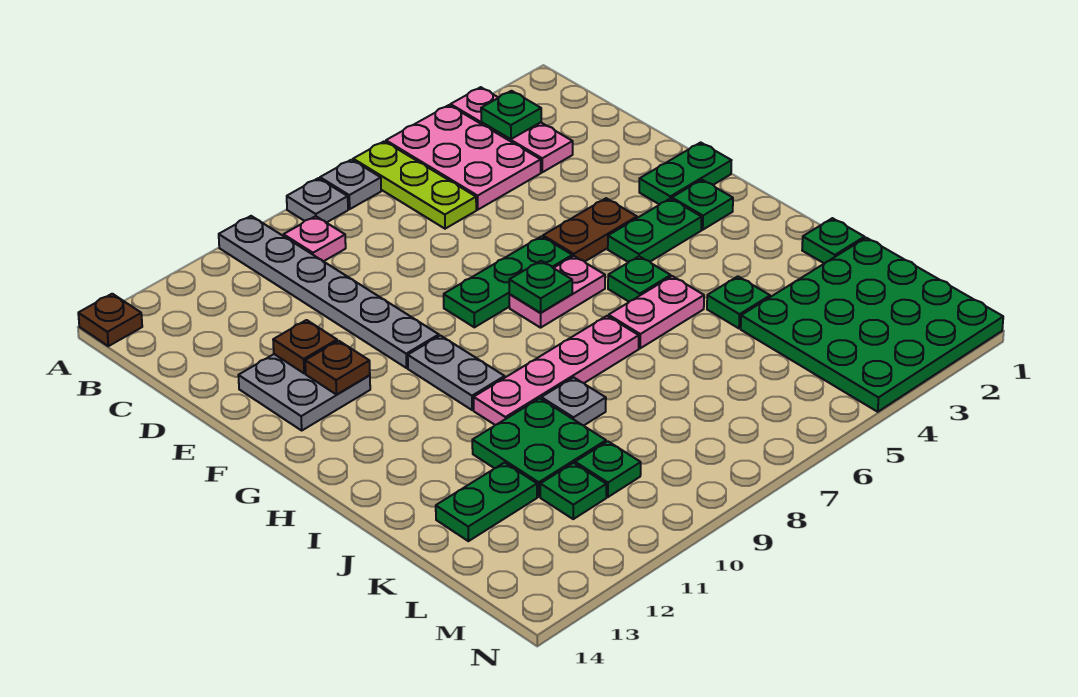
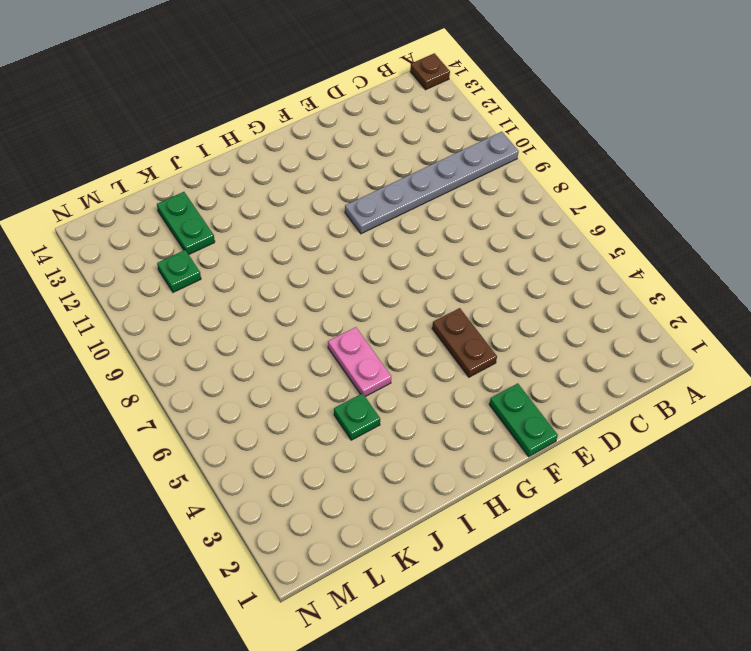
none -> pink plate A3:C3 level 1
none -> pink plate A4:C5 level 1
none -> lime plate A6:C6 level 1
none -> grey plate A7 level 1

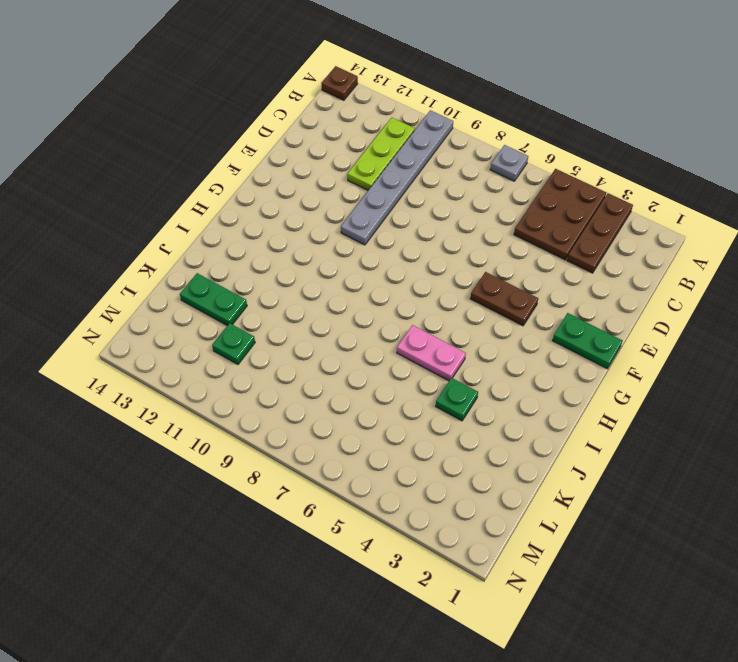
brown plate A3:C3 level 1 -> pink plate A3:C3 level 1
brown plate A4:C5 level 1 -> pink plate A4:C5 level 1
lime plate B11:D11 level 1 -> lime plate A6:C6 level 1
none -> grey plate A8 level 1
none -> pink plate B9 level 1
none -> grey plate E12:F13 level 1
none -> green plate F6:F8 level 1

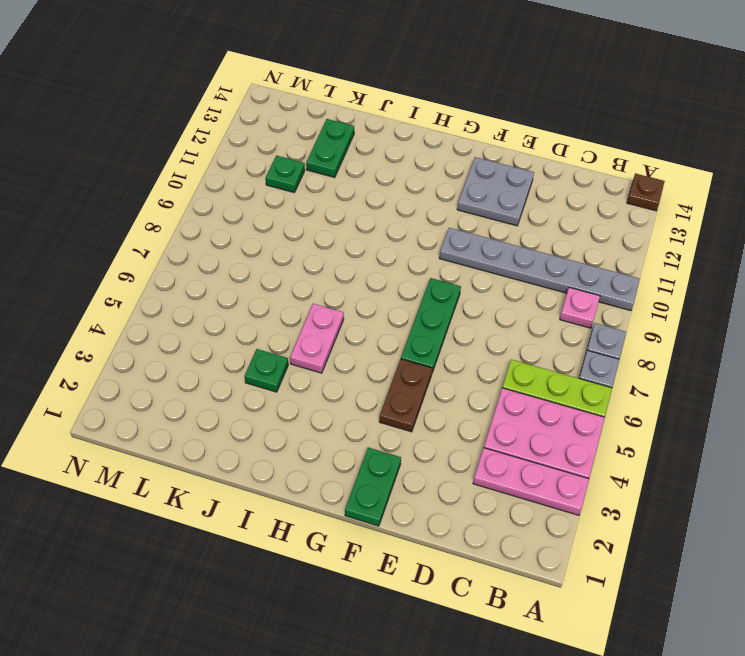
none -> green plate G2 level 1
none -> green plate G3:G4 level 1
none -> pink plate G6:G7 level 1
none -> grey plate G10:H10 level 1

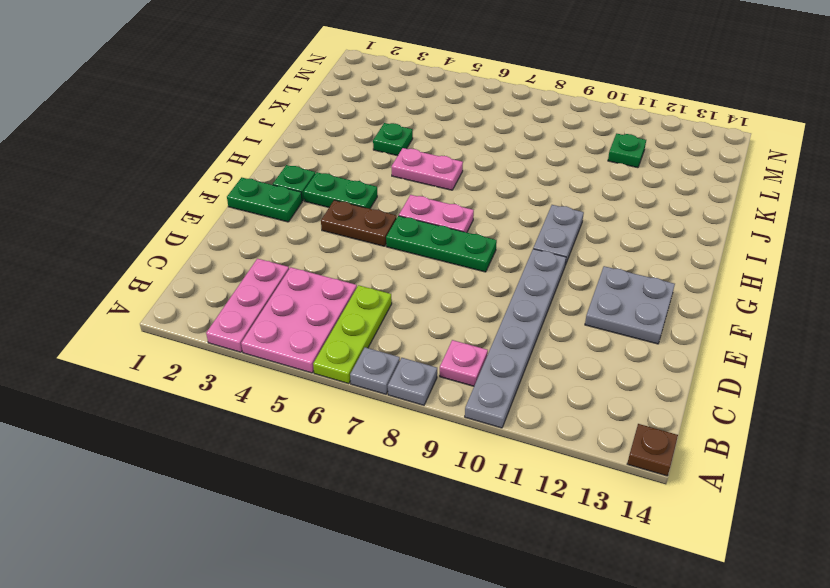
none -> green plate H5 level 1
none -> pink plate I7:I10 level 1
none -> green plate J1 level 1
none -> grey plate J9 level 1

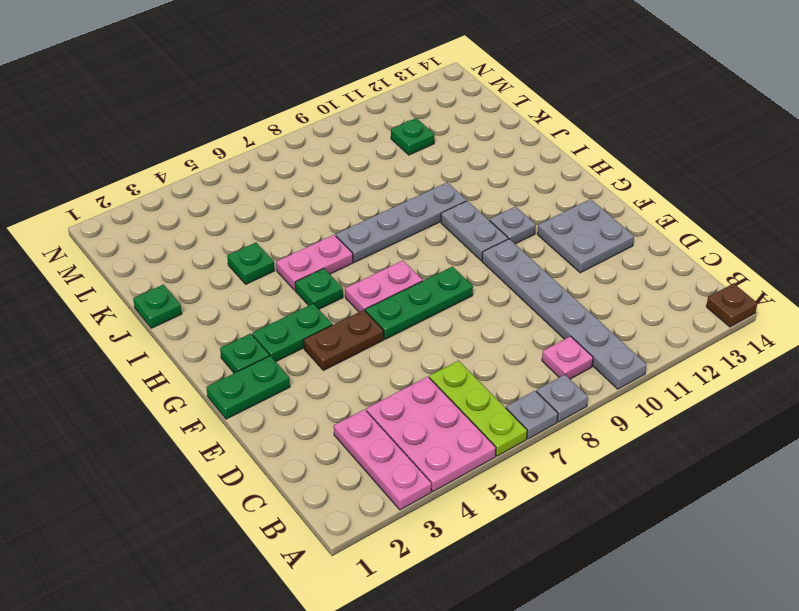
grey plate G11 level 1 -> grey plate J9 level 1
grey plate I7:I10 level 1 -> pink plate I7:I10 level 1
none -> green plate J10:K11 level 1
none -> green plate K1:N4 level 1
none -> green plate K12:K13 level 1
none -> green plate L10 level 1

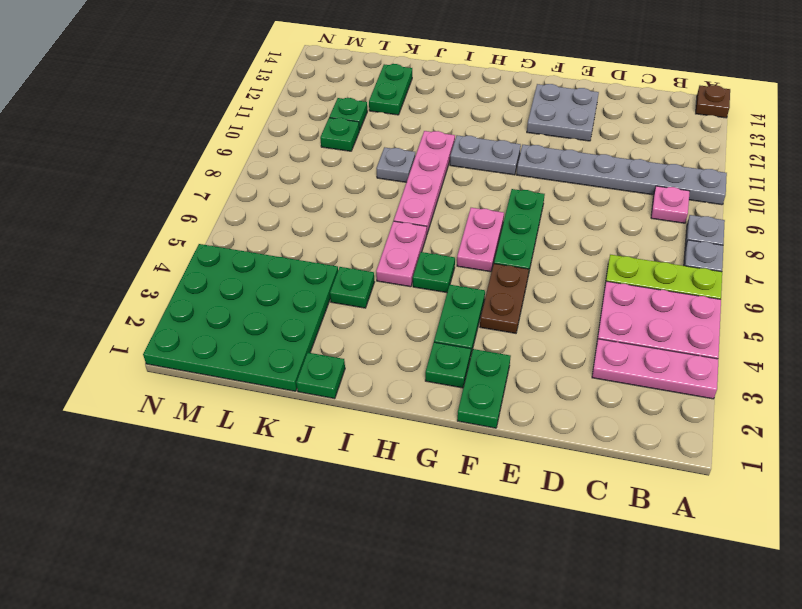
none -> green plate J10:K11 level 1
none -> green plate B3 level 2
none -> brown plate E12 level 2
none -> brown plate F12 level 2

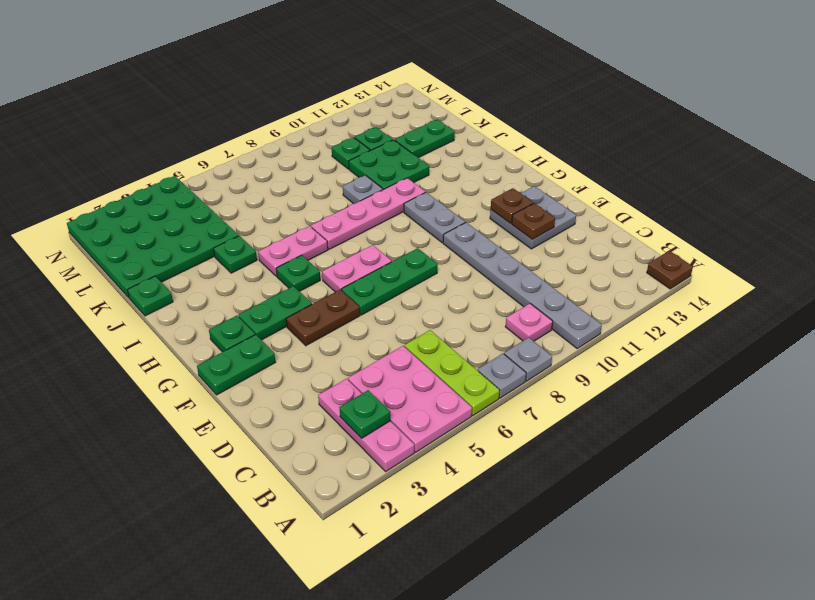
none -> green plate G7 level 2

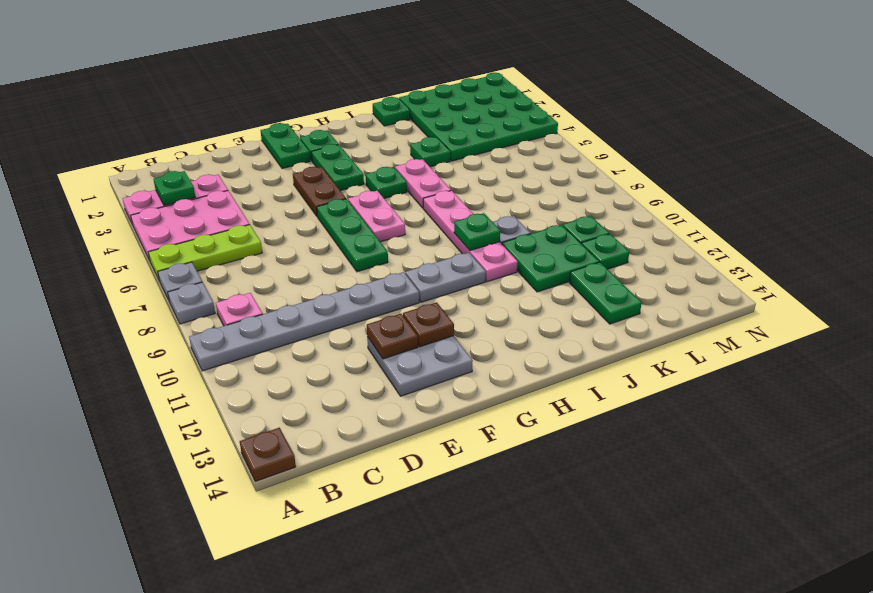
green plate I9 level 2 -> green plate G7 level 2

